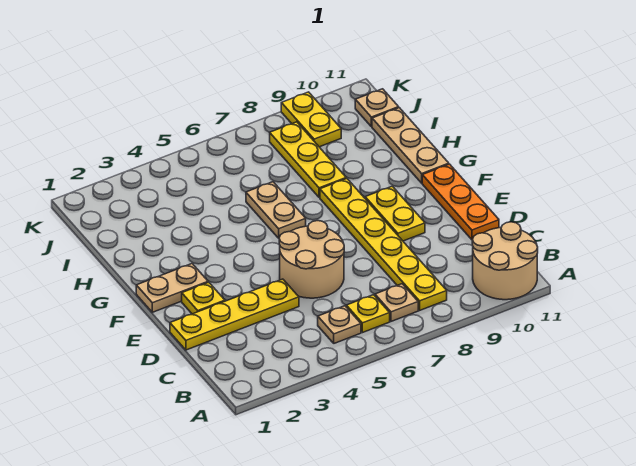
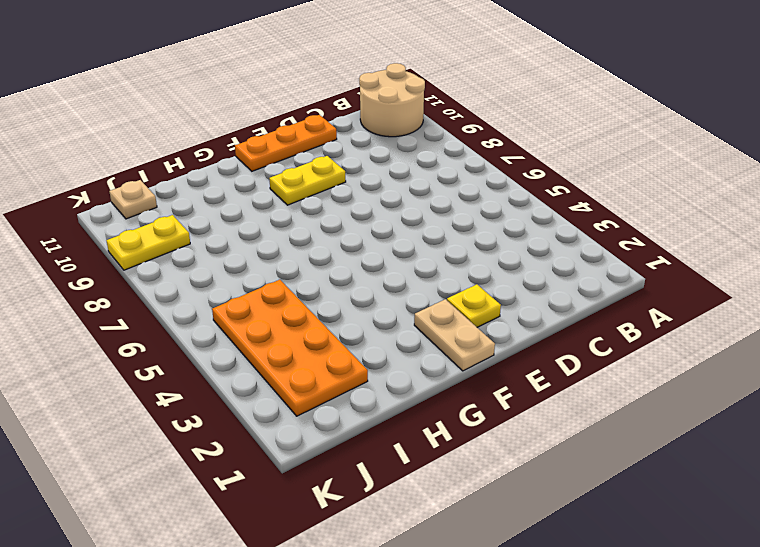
orange plate I2:J5 level 1 -> none
none -> tan plate B5 level 1
none -> yellow plate B6 level 1
none -> tan plate B7 level 1

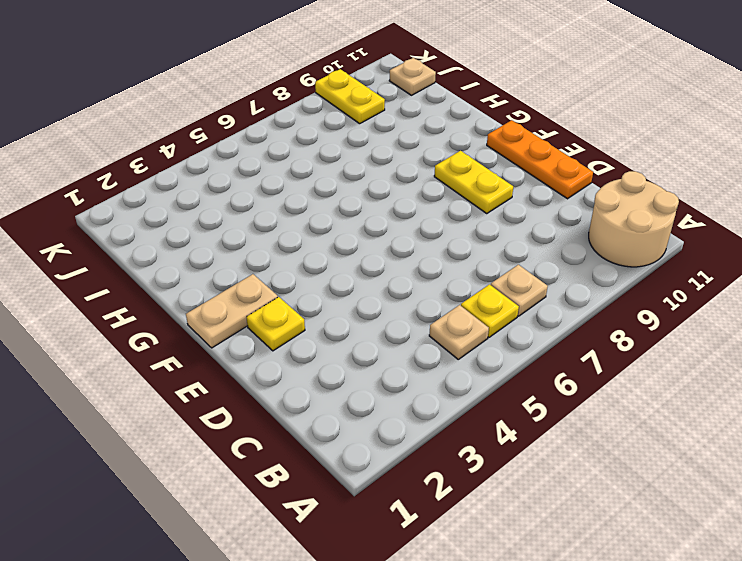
none -> yellow plate B8:G8 level 1
none -> yellow plate D1:D4 level 1
none -> tan round brick D5:E6 level 1

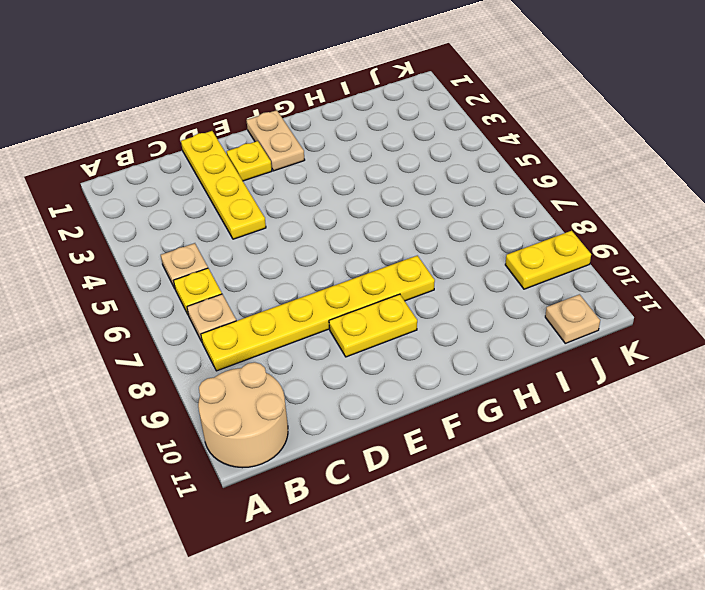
none -> tan round brick D5:E6 level 1
none -> orange plate D11:F11 level 1
none -> tan plate G6:H6 level 1

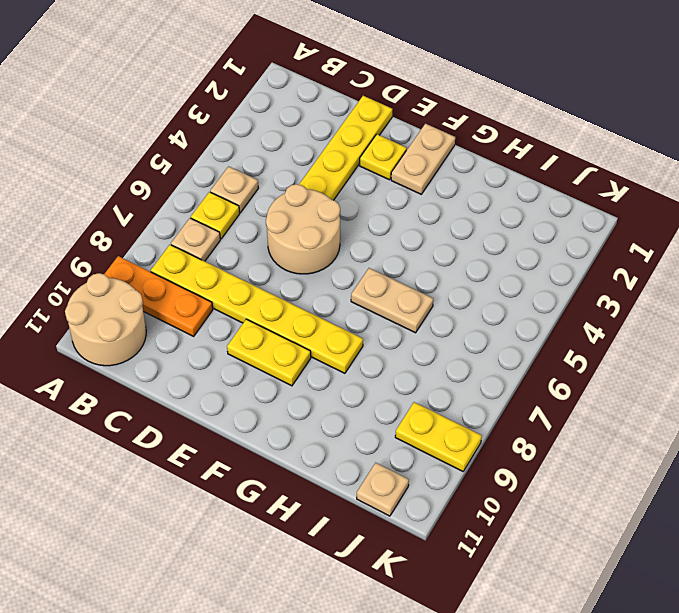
orange plate A9:C9 level 1 -> orange plate D11:F11 level 1
none -> tan plate G11:I11 level 1
none -> yellow plate H8:J8 level 1

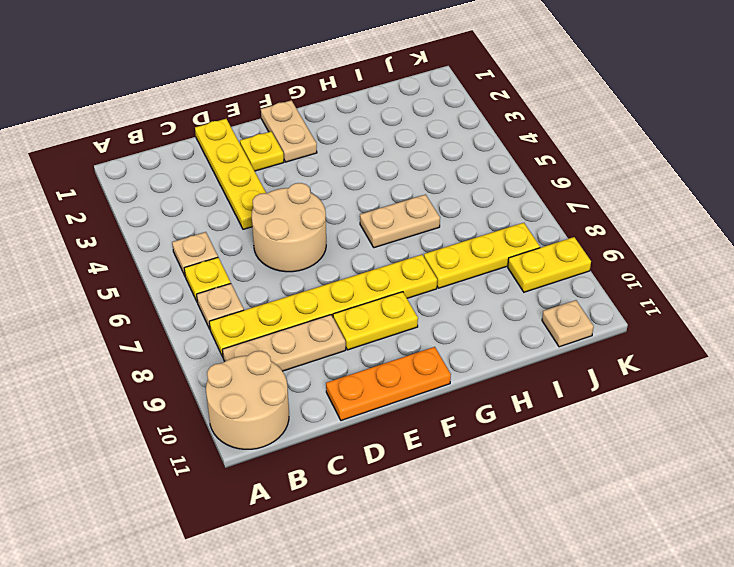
tan plate B9:D9 level 1 -> tan plate G11:I11 level 1

